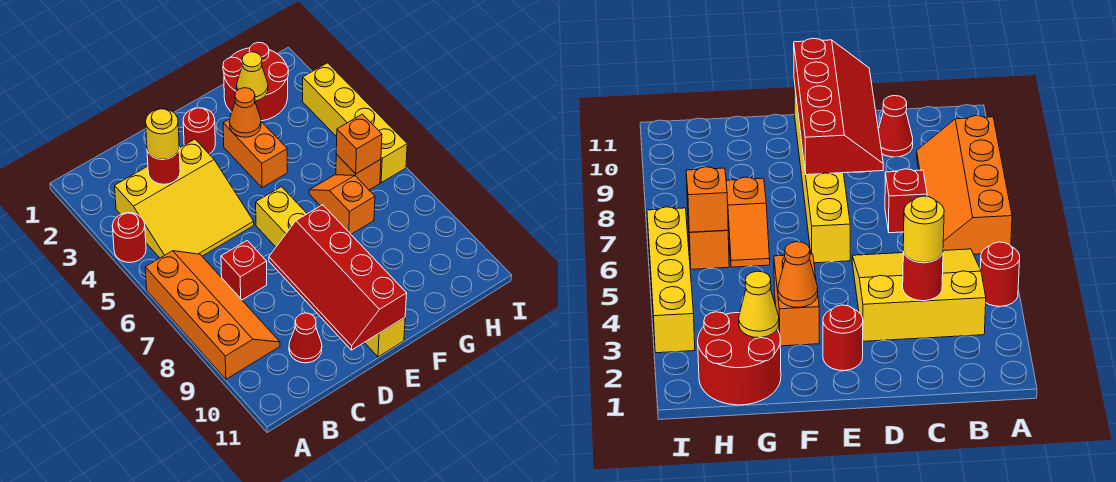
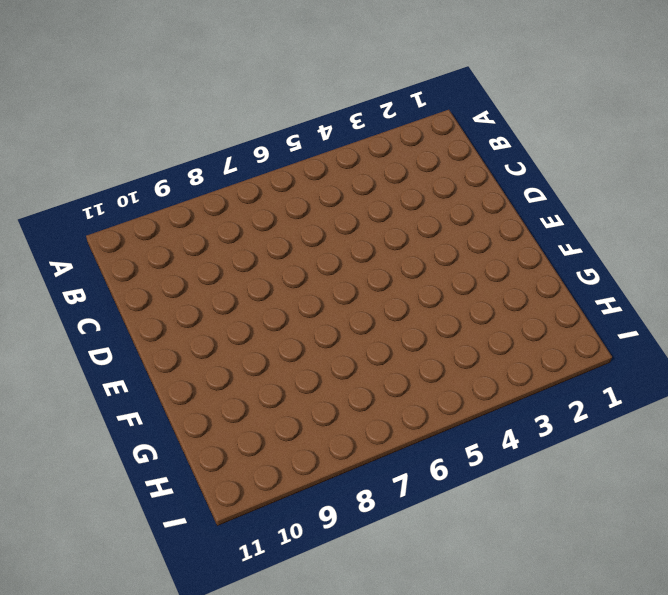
none -> red round brick A4 level 1
none -> orange slope A6:B9 level 1 top A
none -> yellow slope B3:D5 level 1 top 3

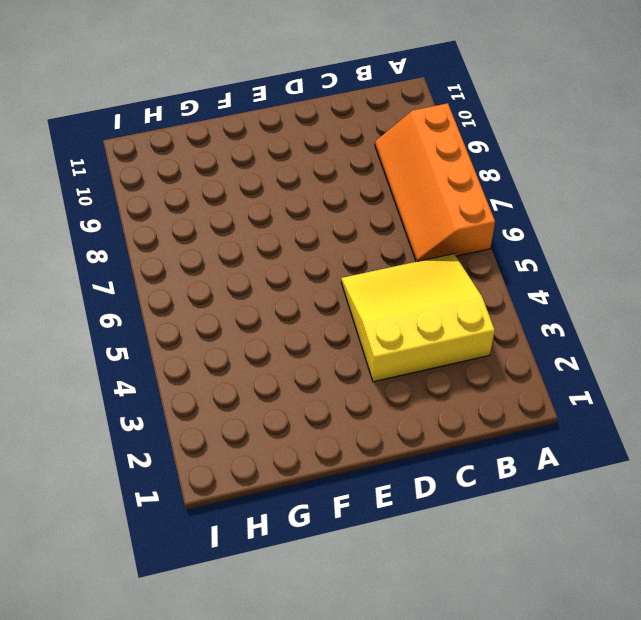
none -> red round brick A4 level 1
none -> red brick C7 level 1
none -> red cone C10 level 1

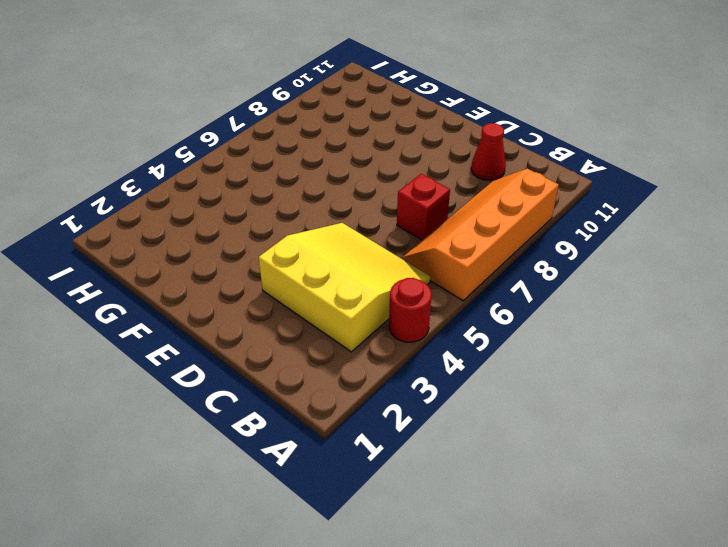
none -> red round brick E2 level 1
none -> yellow brick E6:E11 level 1
none -> orange brick F3:F4 level 1

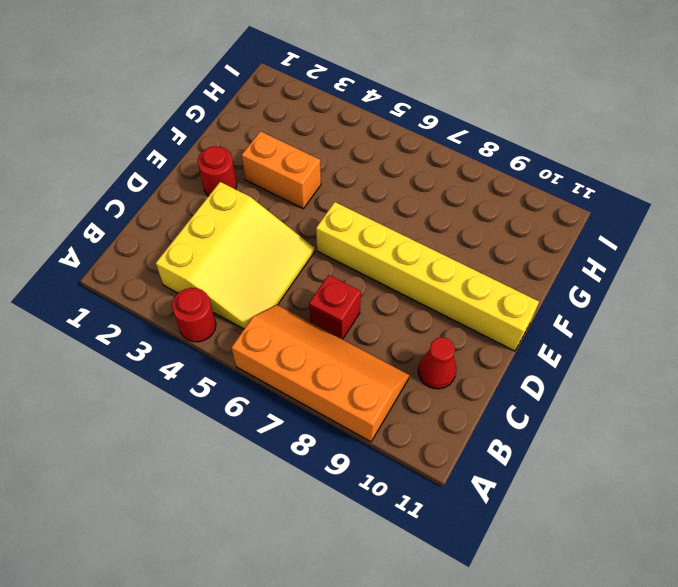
none -> red round brick G1:H2 level 1
none -> orange slope G6:G7 level 1 top 7
none -> orange brick H6 level 1

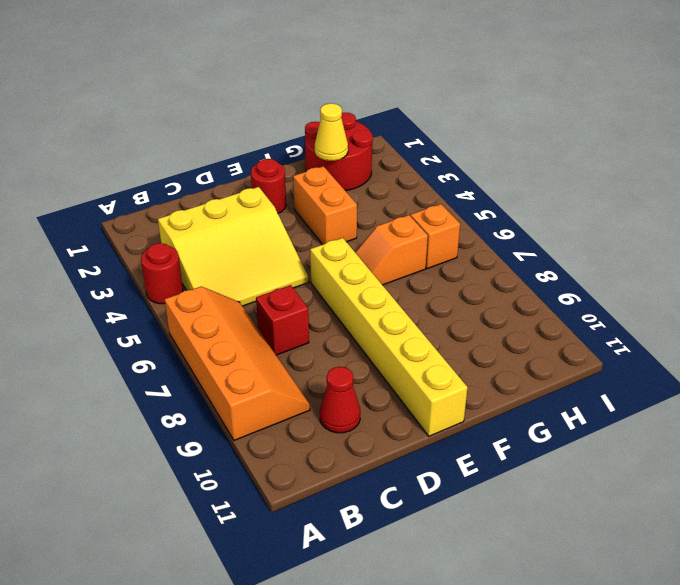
orange slope F6:G6 level 1 top G -> orange slope G6:G7 level 1 top 7
none -> yellow brick I3:I6 level 1
none -> red round brick C3 level 2
none -> red slope D8:E11 level 2 top E

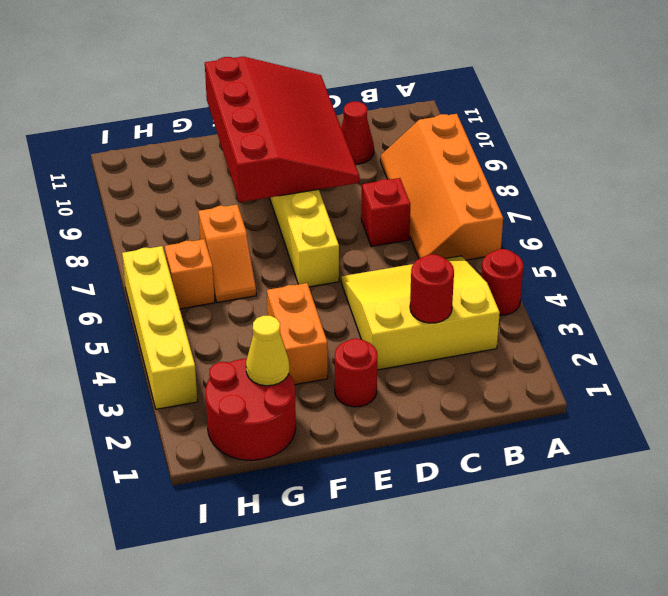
red slope D8:F11 level 2 top F -> red slope D8:E11 level 2 top E
none -> orange cone F3 level 2
none -> orange brick H6 level 2
none -> yellow round brick C3 level 3

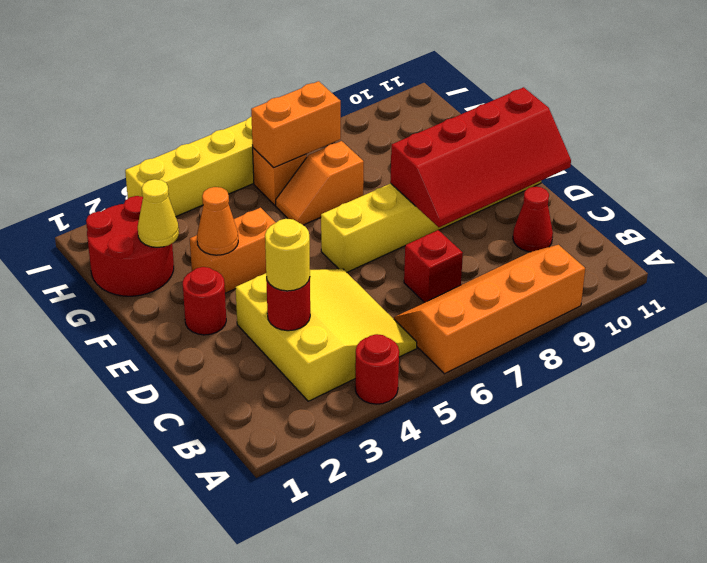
orange brick H6:H7 level 2 -> orange brick H6 level 2

